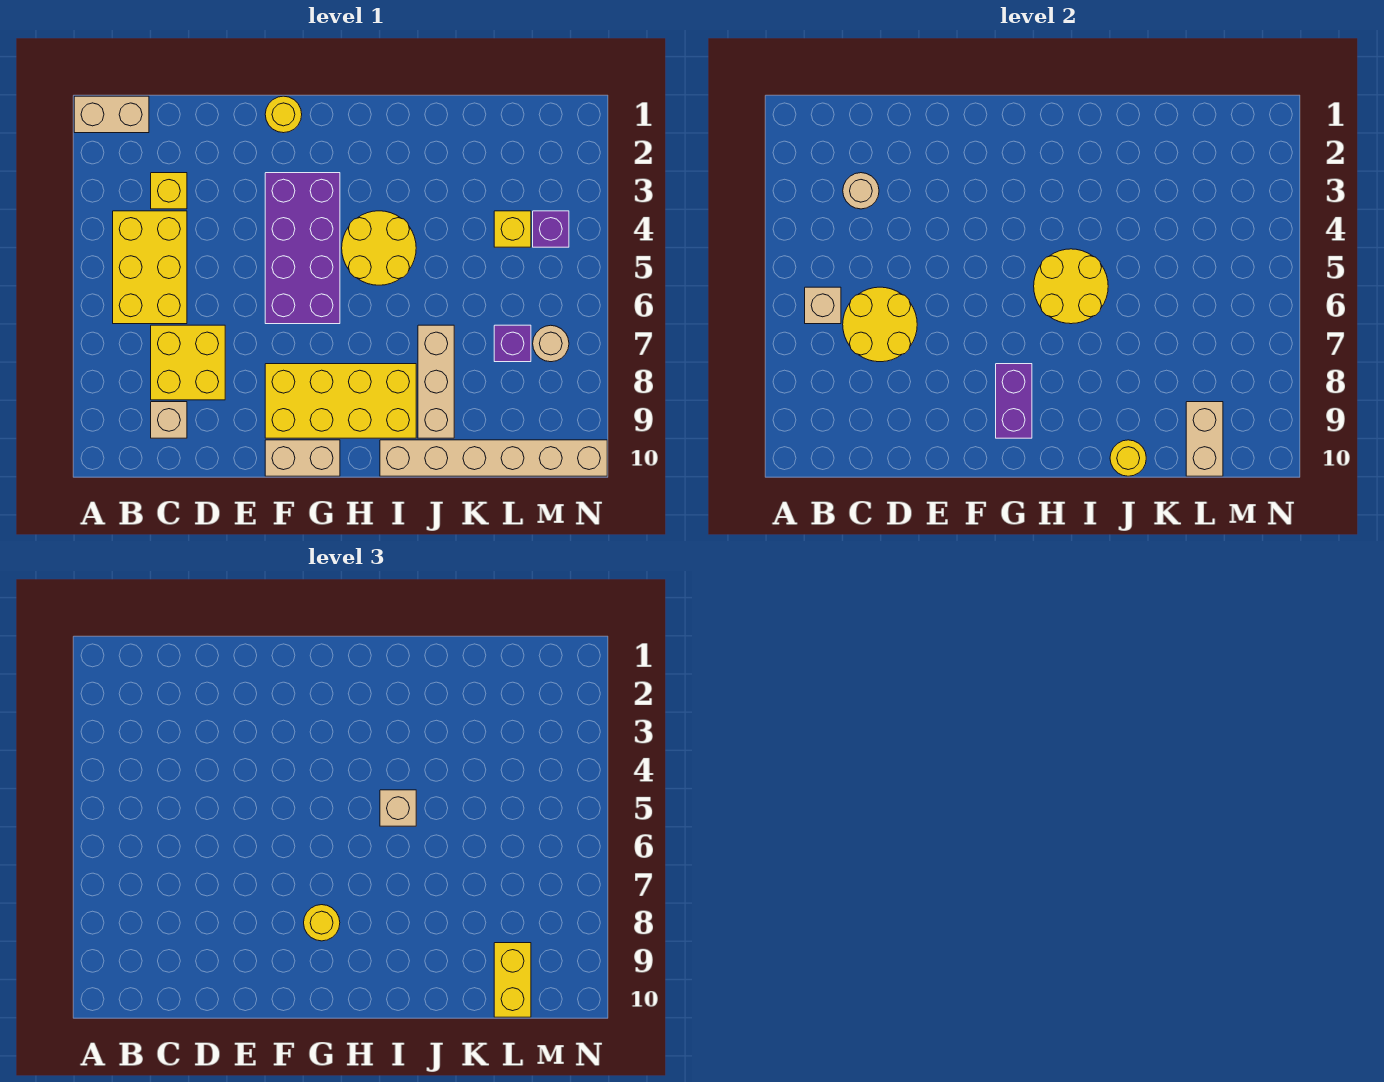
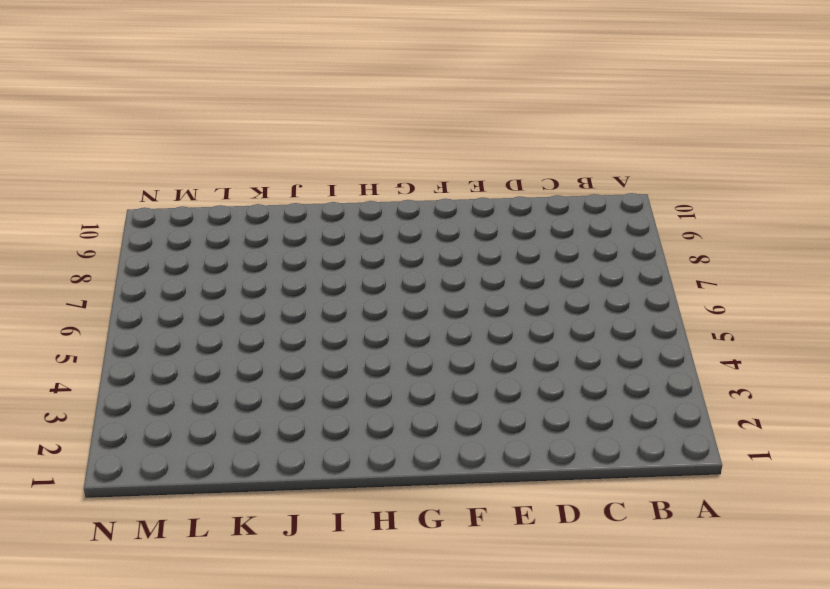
none -> tan brick A1:B1 level 1
none -> yellow brick B4:C6 level 1
none -> yellow brick C3 level 1

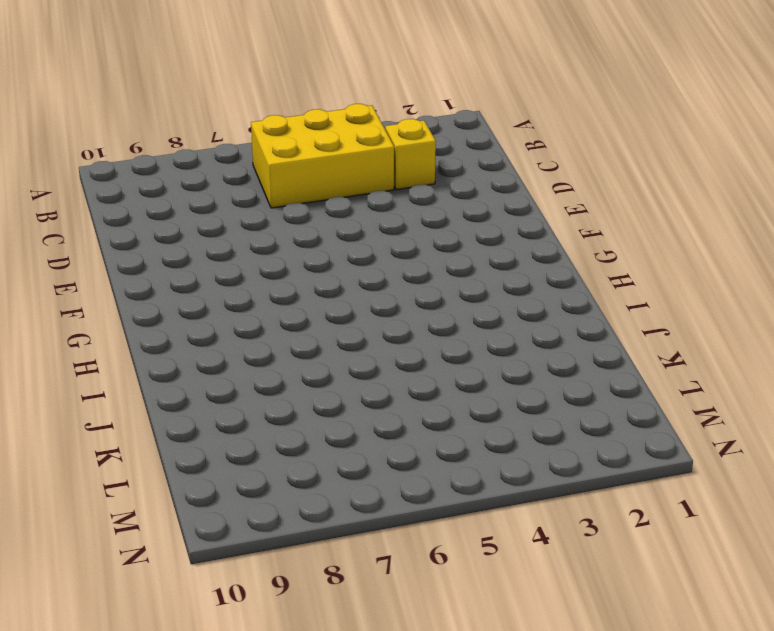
none -> tan brick A1:B1 level 1
none -> yellow brick C7:D8 level 1
none -> tan brick C9 level 1

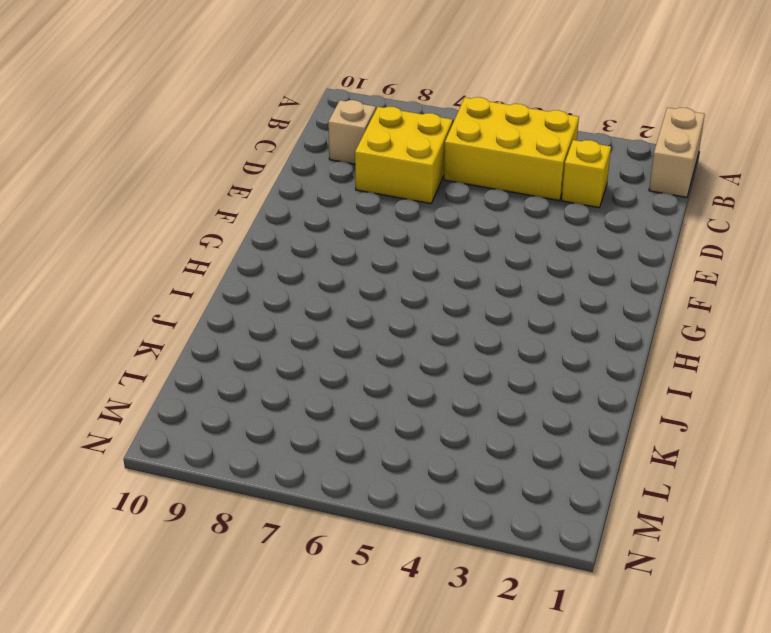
none -> yellow round brick F1 level 1
none -> purple brick F3:G6 level 1
none -> yellow brick F8:I9 level 1

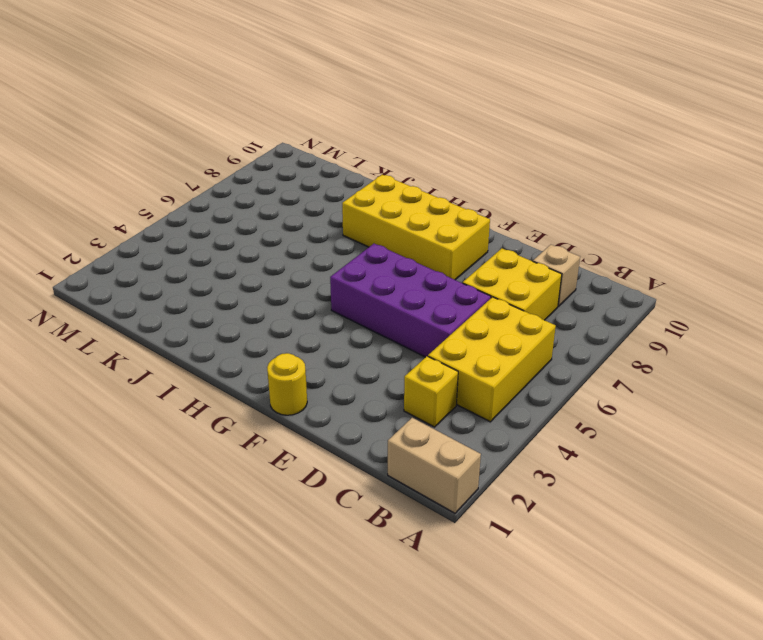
purple brick D5:G6 level 1 -> purple brick F3:G6 level 1
none -> tan brick F10:G10 level 1
none -> yellow round brick H4:I5 level 1
none -> tan brick I10:N10 level 1

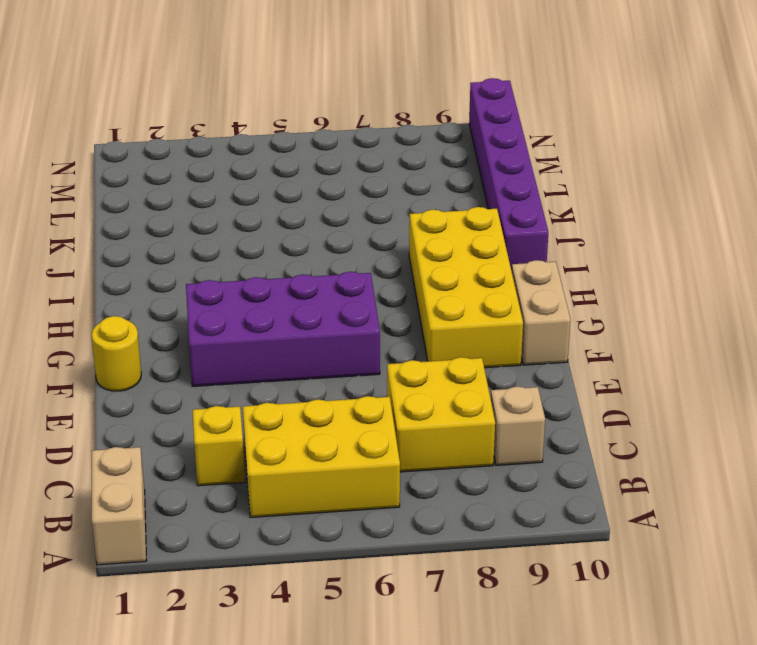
purple brick I10:N10 level 1 -> tan brick I10:N10 level 1
none -> yellow round brick H4:I5 level 1
none -> tan brick J7:J9 level 1
none -> yellow brick L4 level 1

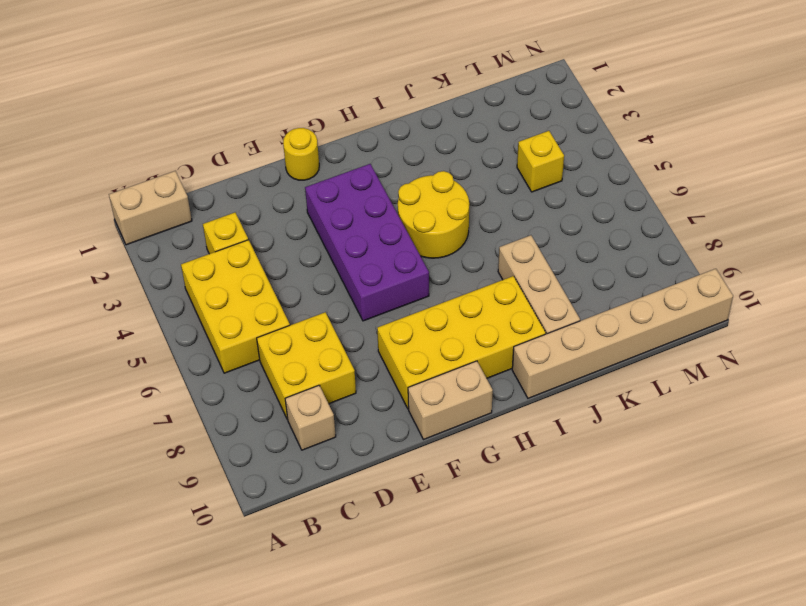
none -> purple brick L7 level 1
none -> purple brick M4 level 1
none -> tan round brick M7 level 1

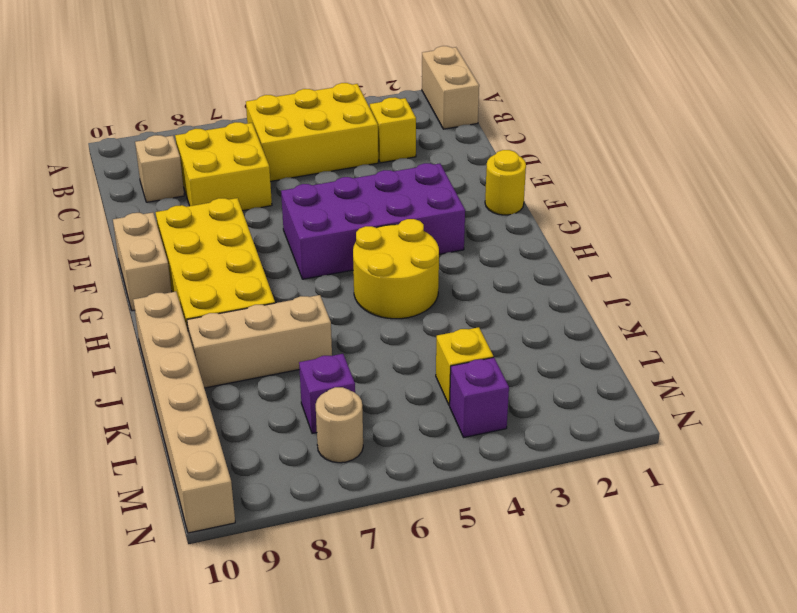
none -> tan brick B6 level 2
none -> tan round brick C3 level 2
none -> yellow round brick C6:D7 level 2

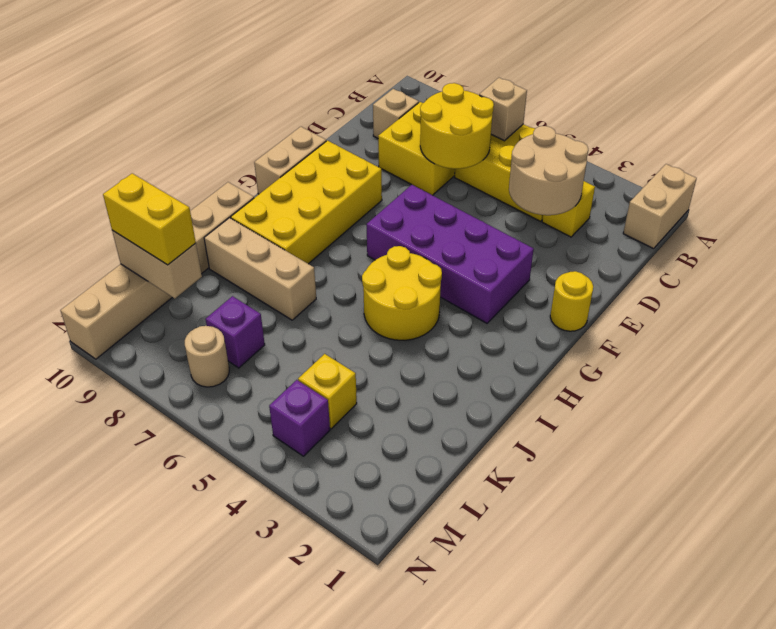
tan round brick C3:D4 level 2 -> tan round brick C3 level 2
none -> purple brick G8:G9 level 2
none -> yellow round brick H5:I6 level 2
none -> yellow round brick J10 level 2

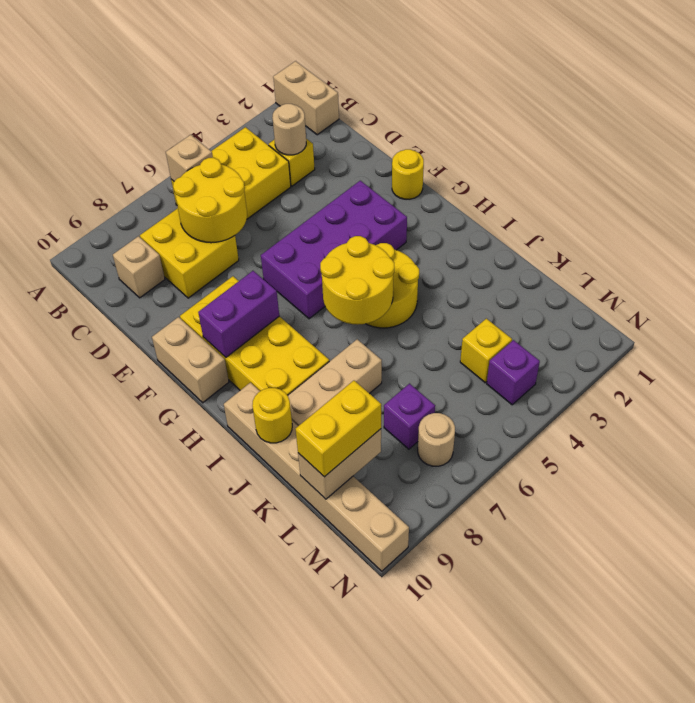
none -> yellow round brick G8 level 3
none -> tan brick I5 level 3

